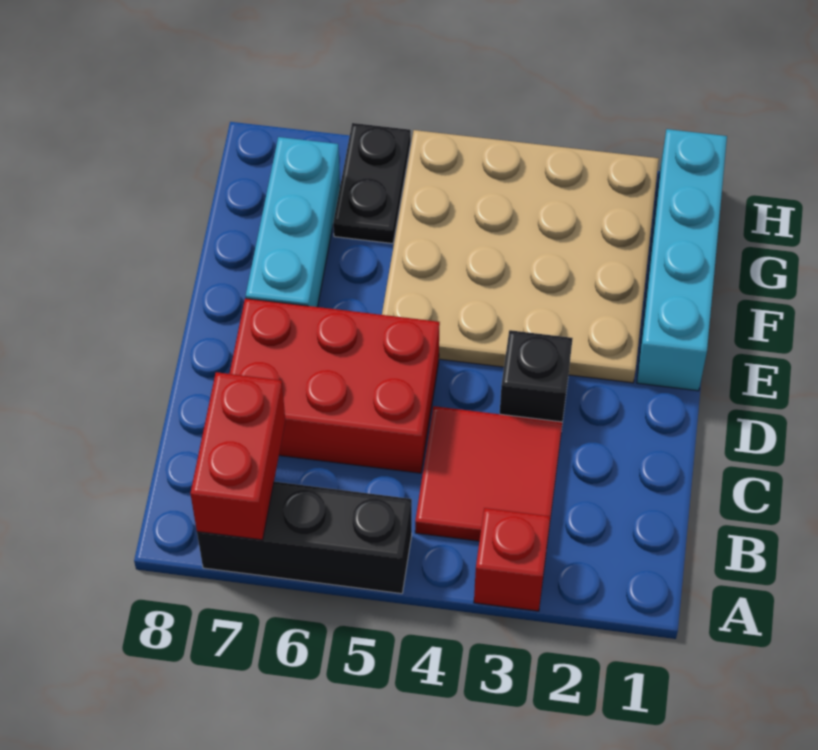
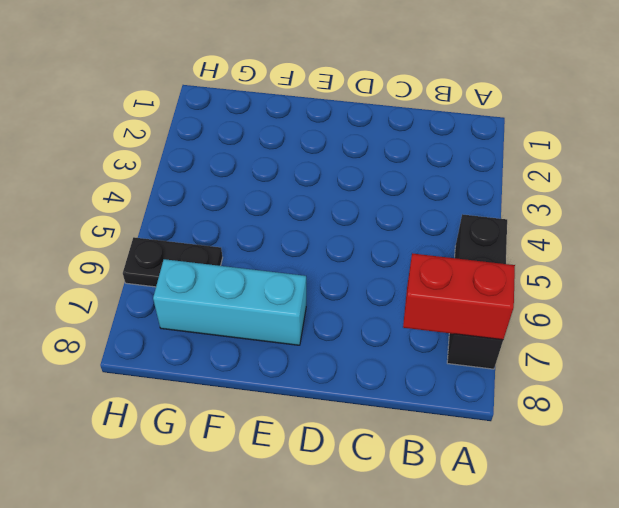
none -> red brick A3 level 1
none -> red tile B3:C4 level 1

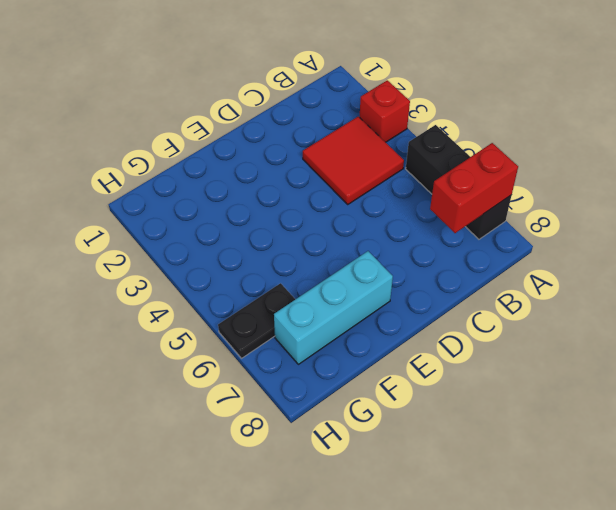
none -> red brick C5:D7 level 1
none -> black brick D3 level 1

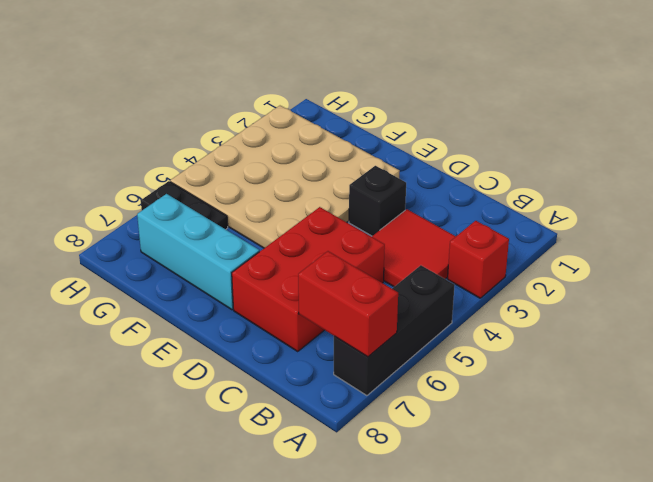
none -> cyan brick E1:H1 level 1

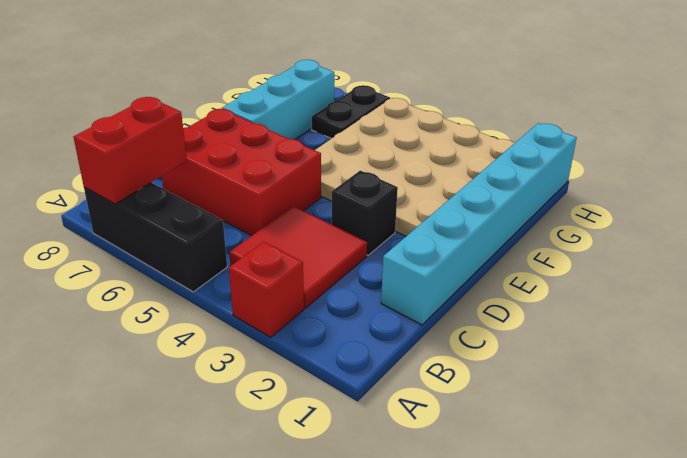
cyan brick C1:H1 level 1 -> cyan brick E1:H1 level 1

